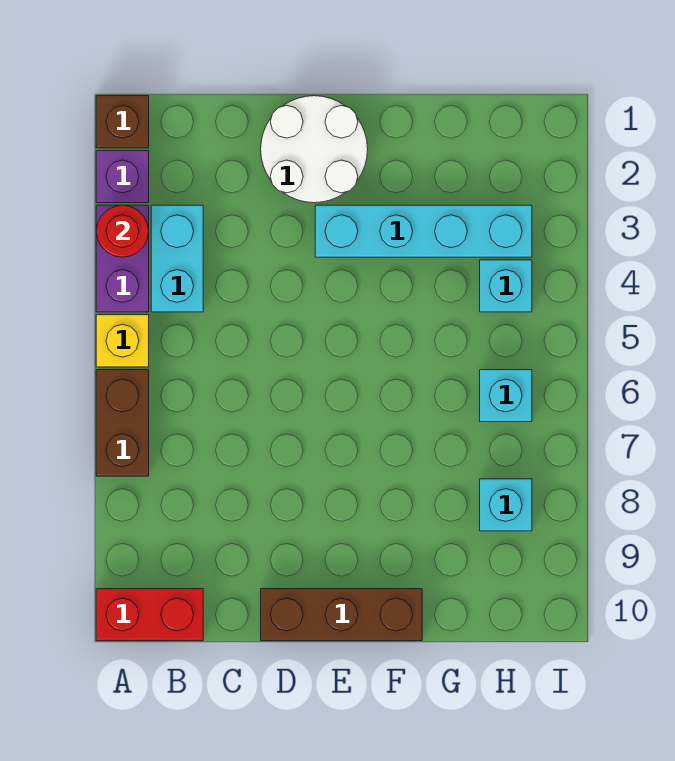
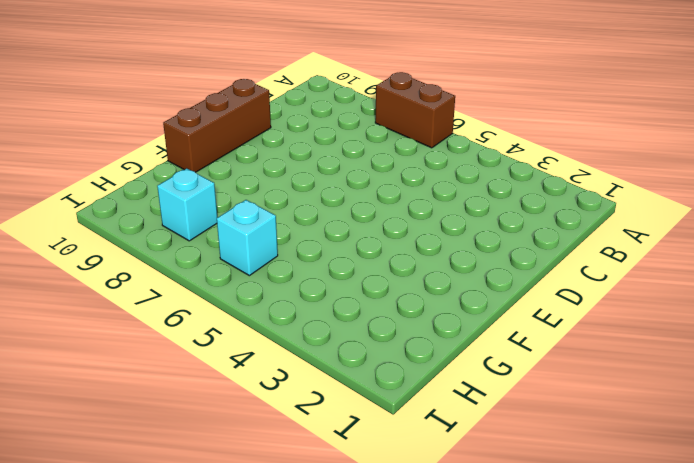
none -> brown brick A1 level 1
none -> purple brick A2 level 1
none -> purple brick A3:A4 level 1

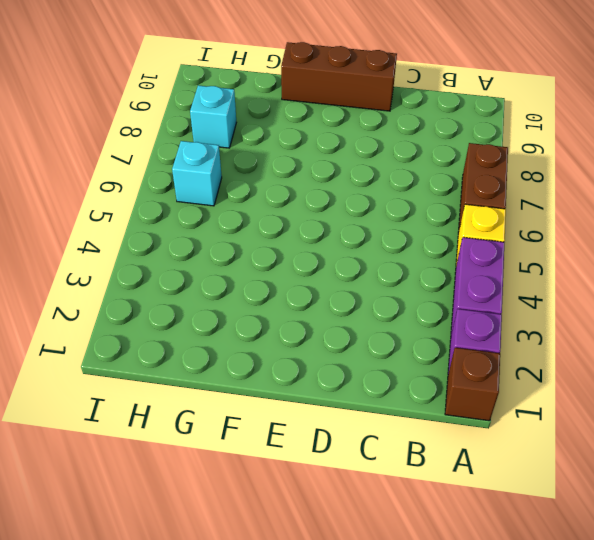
none -> red brick A10:B10 level 1
none -> cyan brick B3:B4 level 1
none -> white round brick D1:E2 level 1

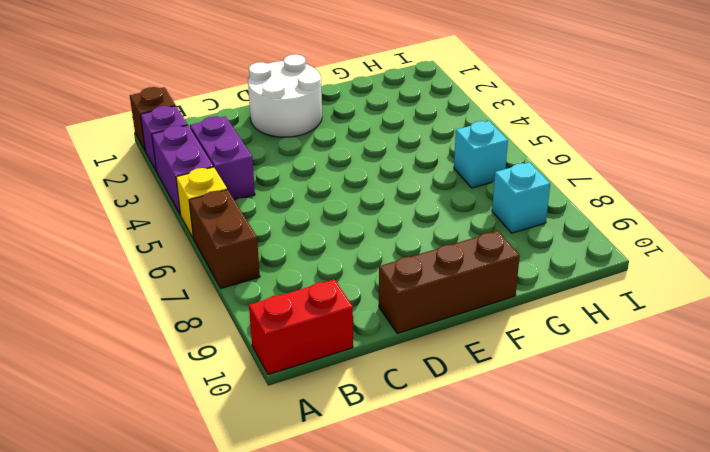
purple brick B3:B4 level 1 -> cyan brick B3:B4 level 1
none -> cyan brick E3:H3 level 1
none -> cyan brick H4 level 1
none -> red round brick A3 level 2

